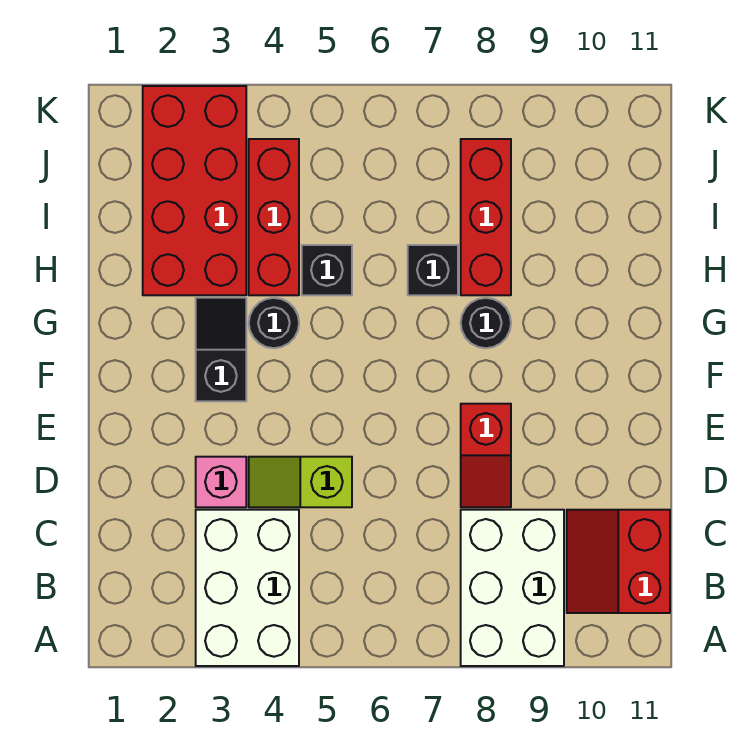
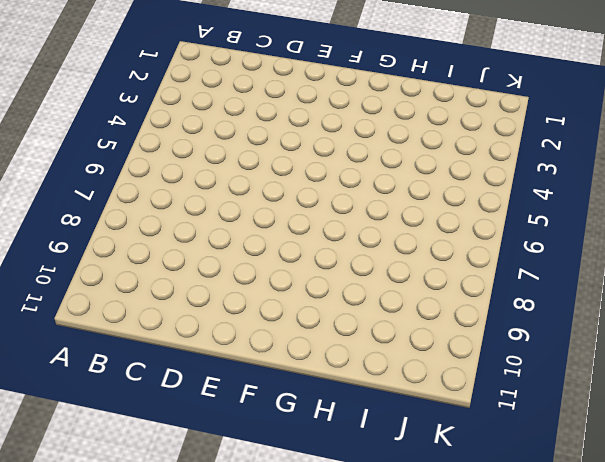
none -> white brick A3:C4 level 1
none -> white brick A8:C9 level 1
none -> red slope B10:C11 level 1 top 11

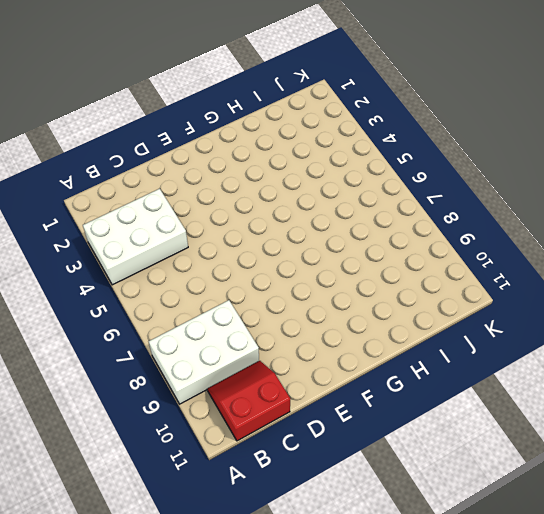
none -> pink brick D3 level 1
none -> lime slope D4:D5 level 1 top 5
none -> red slope D8:E8 level 1 top E

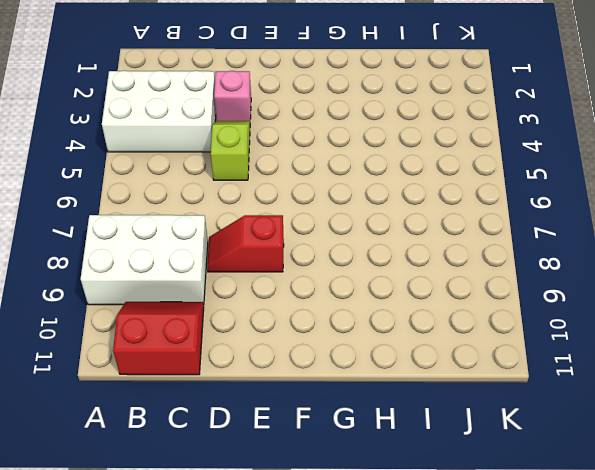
none -> black slope F3:G3 level 1 top F
none -> black round brick G4 level 1
none -> black round brick G8 level 1

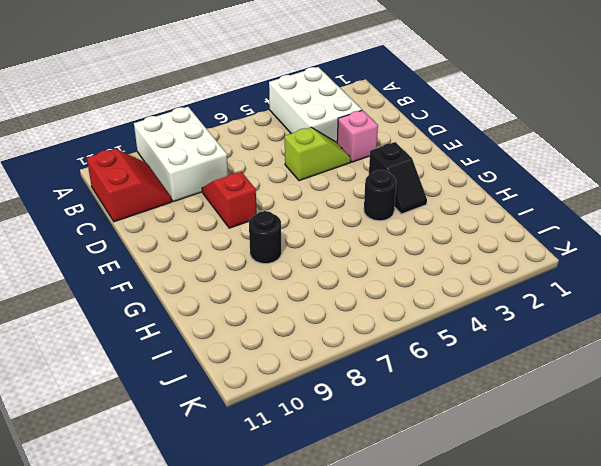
none -> red brick H2:K3 level 1
none -> red brick H4:J4 level 1
none -> black brick H5 level 1

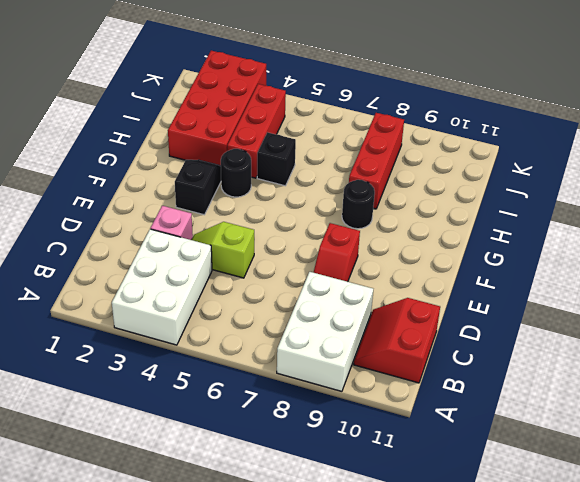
none -> black brick H7 level 1

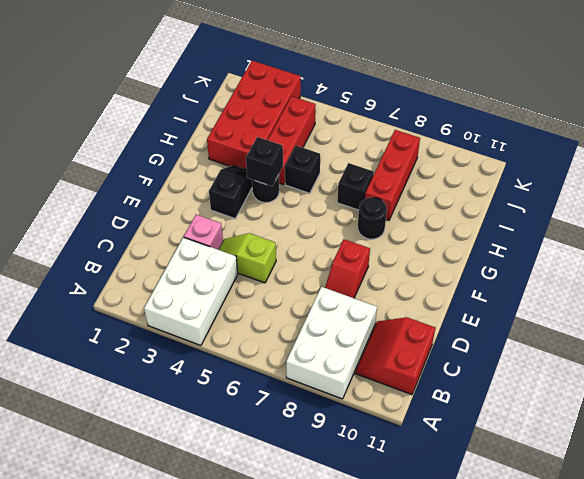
black brick G4 level 2 -> none

